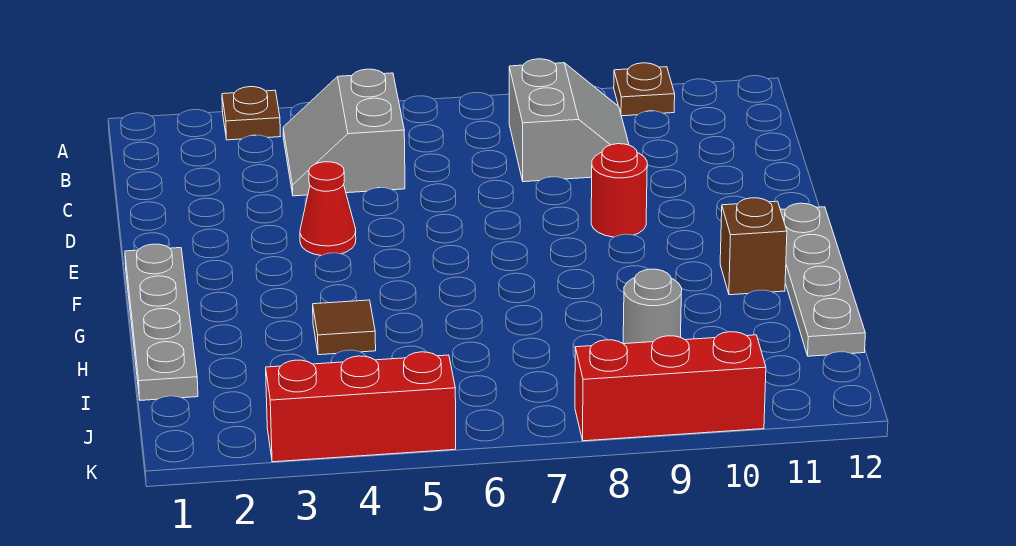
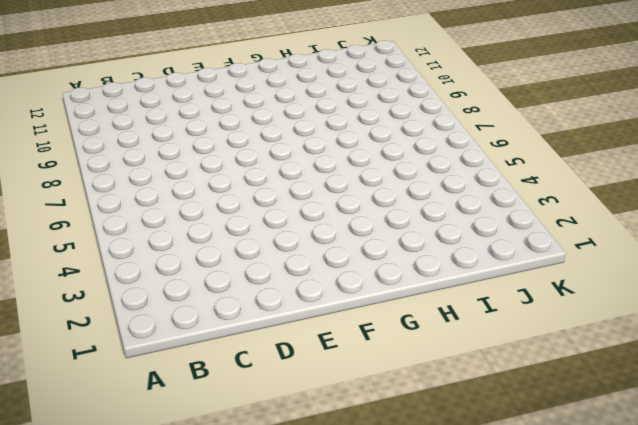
none -> brown plate A3 level 1
none -> brown plate A10 level 1
none -> grey slope B4:C5 level 1 top 5

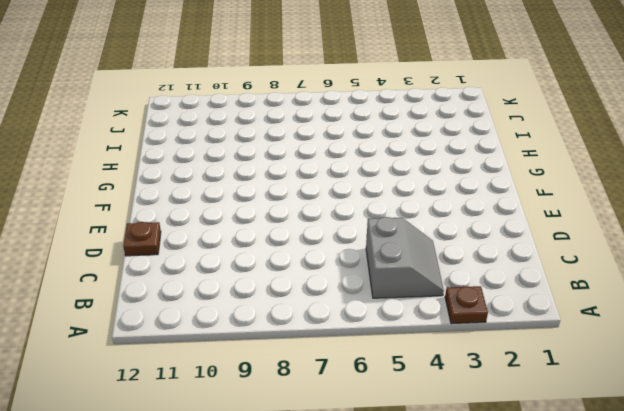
brown plate D12 level 1 -> brown plate A10 level 1
none -> grey slope B8:C9 level 1 top 8
none -> red cone E4 level 1
none -> red round brick E9 level 1

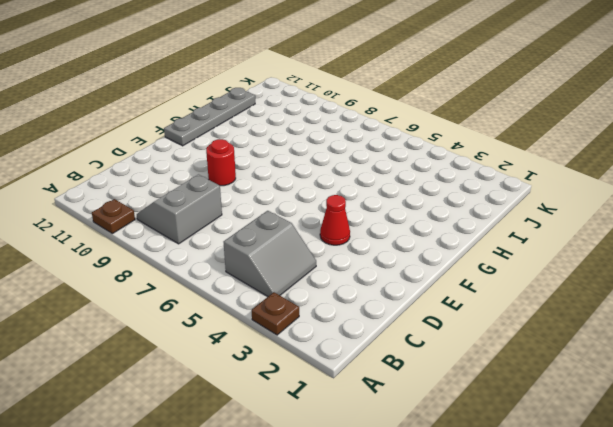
none -> grey plate F1:I1 level 1
none -> brown brick G11 level 1
none -> brown tile H4 level 1

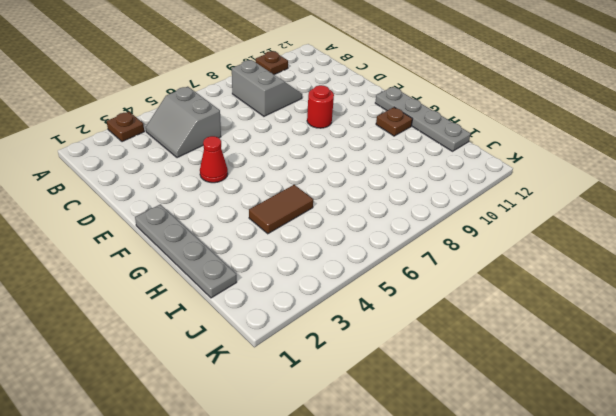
brown plate G11 level 1 -> brown brick G11 level 1
brown tile H4:H5 level 1 -> brown tile H4 level 1
none -> grey round brick I9 level 1
none -> red brick K3:K5 level 1
none -> red brick K8:K10 level 1

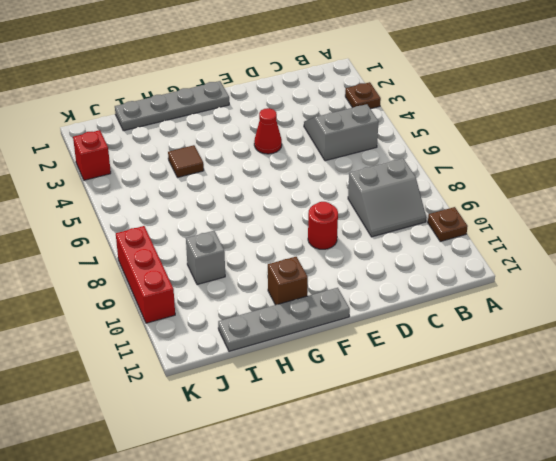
grey brick I9 level 1 -> grey round brick I9 level 1
red brick K3 level 1 -> red brick K3:K5 level 1

